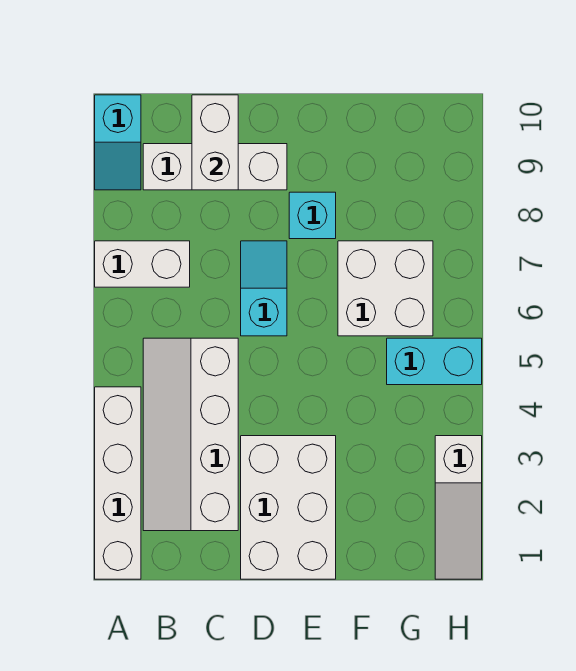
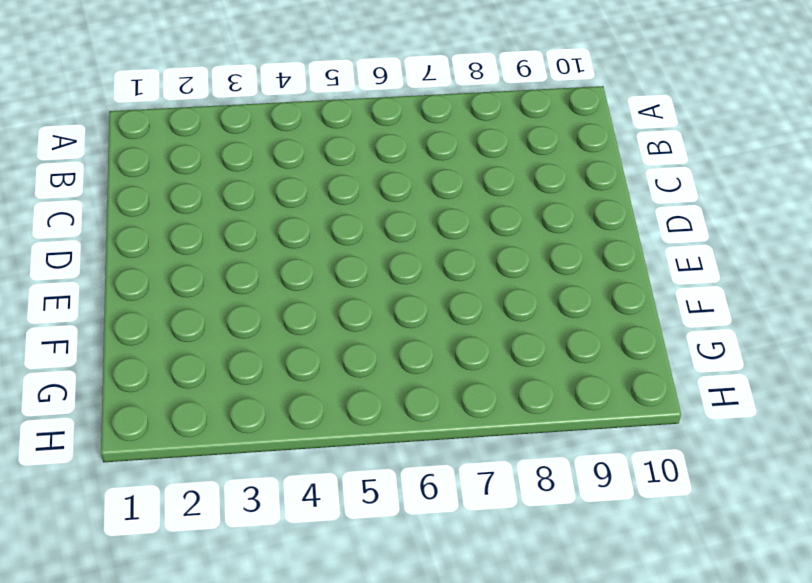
none -> white brick A1:A4 level 1
none -> white brick A7:B7 level 1
none -> cyan slope A9:A10 level 1 top 10

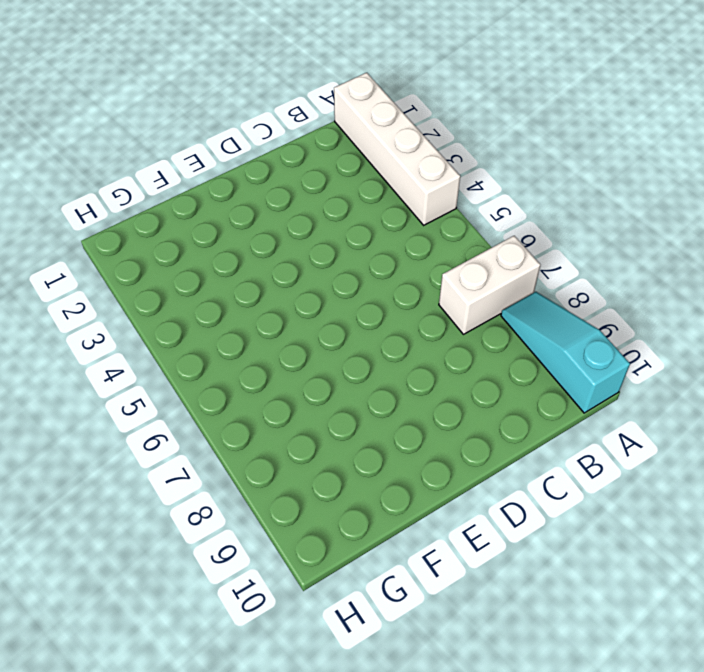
cyan slope A8:A10 level 1 top 10 -> cyan slope A9:A10 level 1 top 10
none -> white slope B2:C5 level 1 top C
none -> white brick B9:D9 level 1
none -> white brick D1:E3 level 1

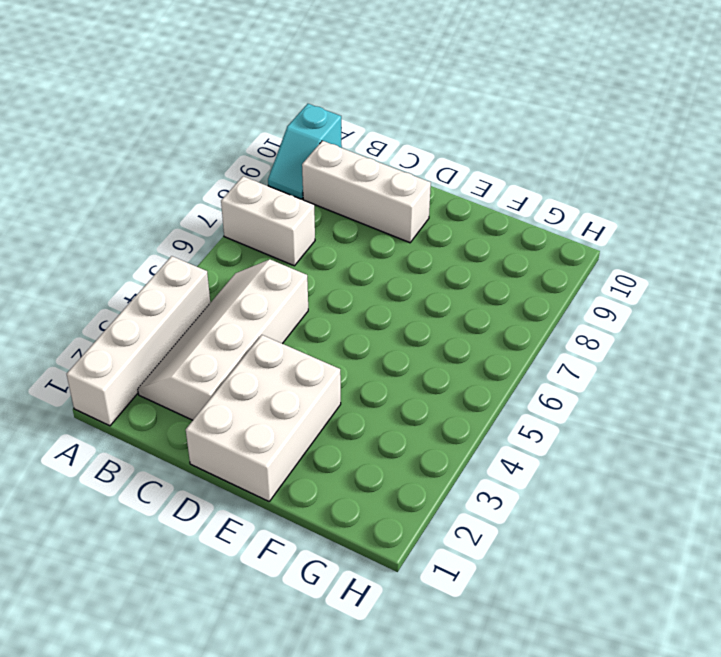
none -> cyan slope D6:D7 level 1 top 6
none -> cyan brick E8 level 1
none -> white brick F6:G7 level 1

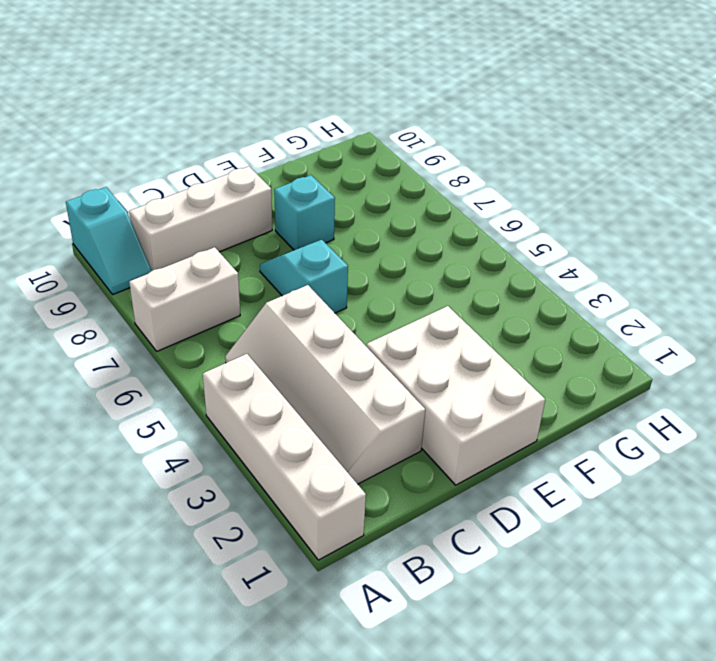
none -> white brick F6:G7 level 1
none -> cyan brick G5:H5 level 1
none -> white slope H1:H3 level 1 top 3

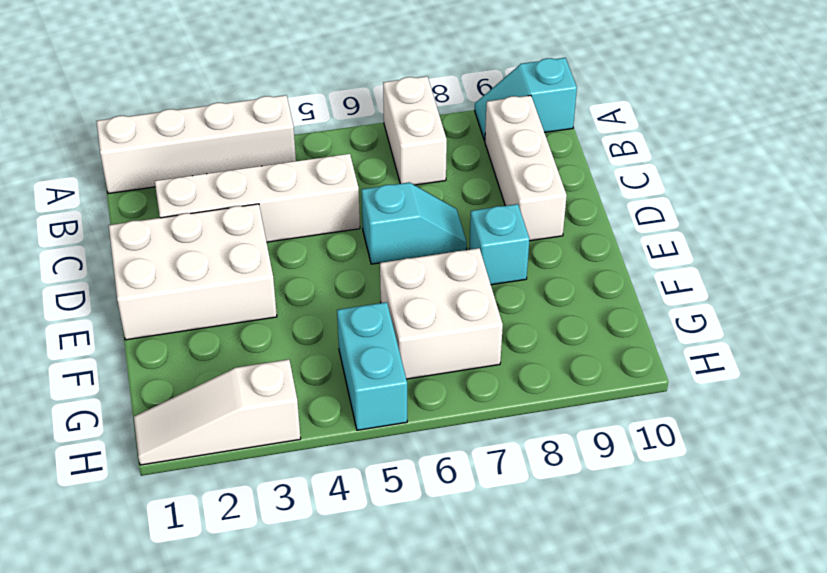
none -> white brick C9:C10 level 2

